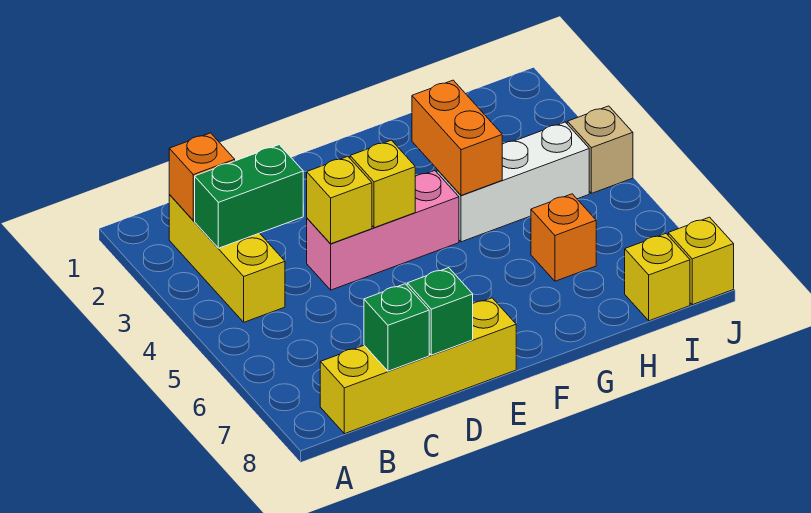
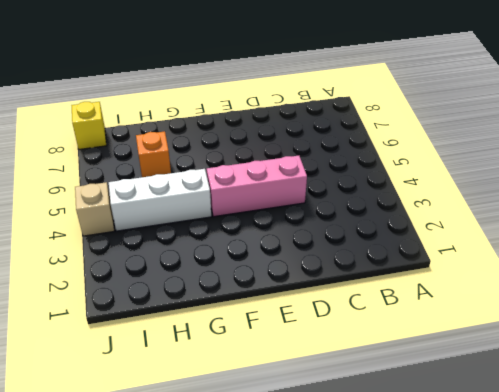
none -> yellow brick B2:B4 level 1
none -> yellow brick B8:E8 level 1
none -> yellow brick I8 level 1

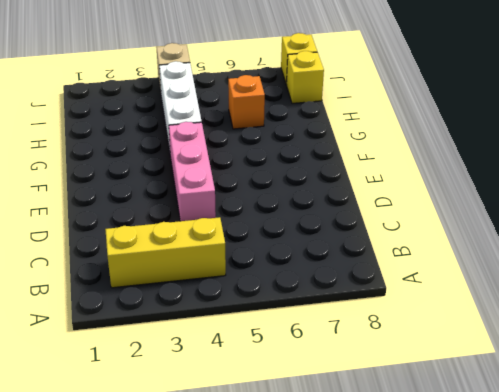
none -> yellow brick B8:E8 level 1
none -> orange brick B2 level 2
none -> green brick B3:C3 level 2

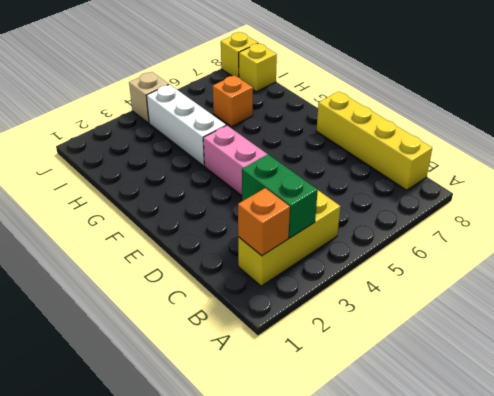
none -> green brick C8 level 2
none -> yellow brick D4 level 2
none -> green brick D8 level 2

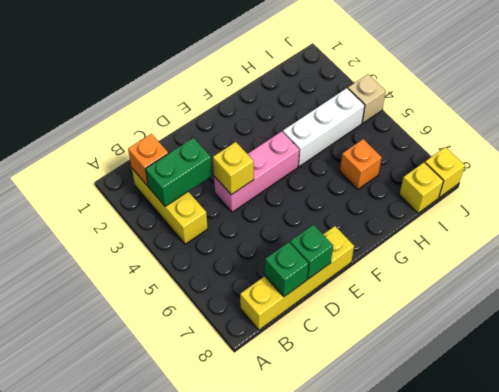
none -> yellow brick E4 level 2
none -> orange brick G3:G4 level 2

